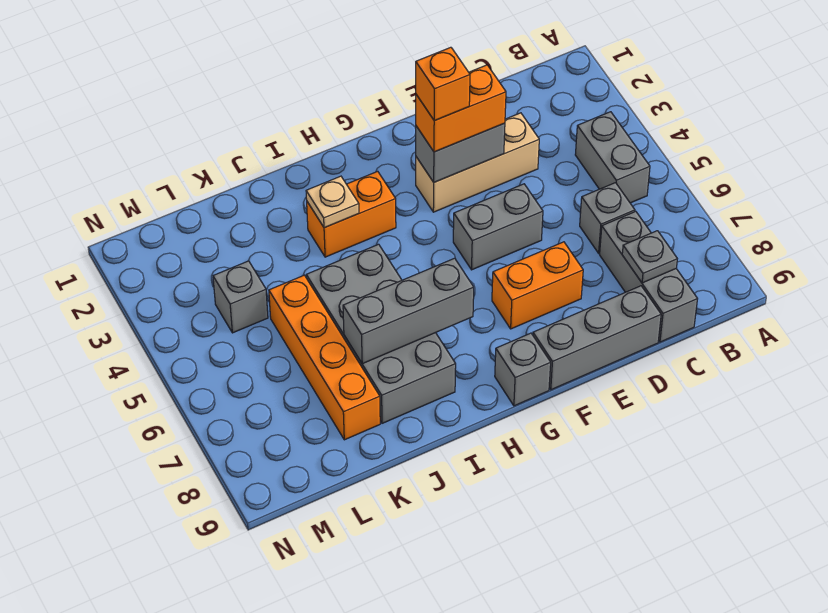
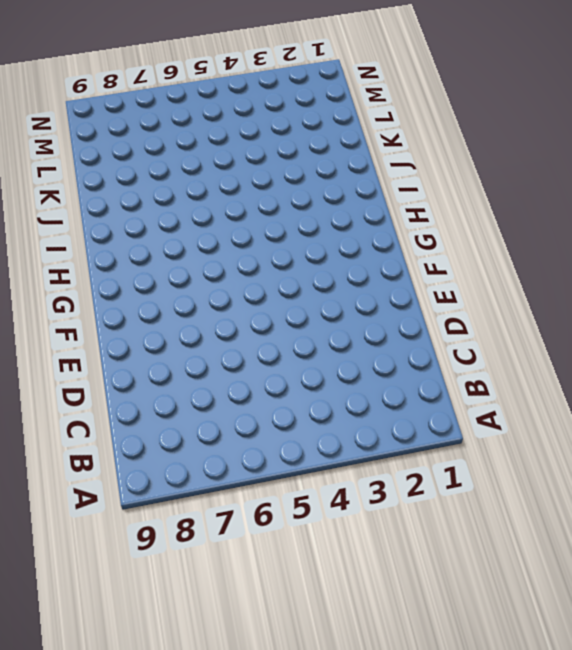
none -> grey brick B4:B5 level 1
none -> grey brick C6 level 1
none -> grey brick C7:C9 level 1

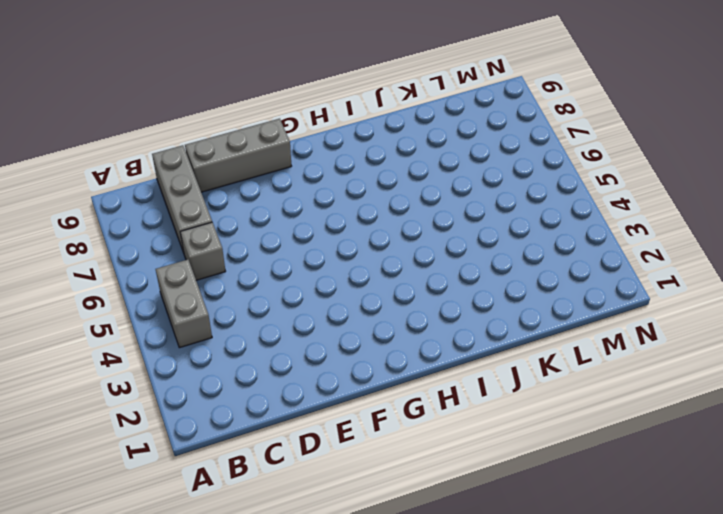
none -> tan brick D3:F3 level 1
none -> grey brick E5:F5 level 1
none -> orange brick E7:F7 level 1

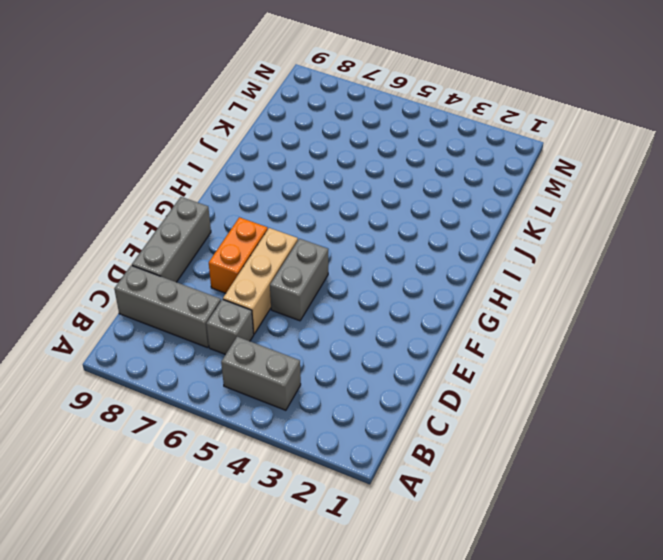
tan brick D6:F6 level 1 -> tan brick D3:F3 level 1
none -> grey brick G9 level 1
none -> orange brick H3:I3 level 1
none -> grey brick I5:J8 level 1

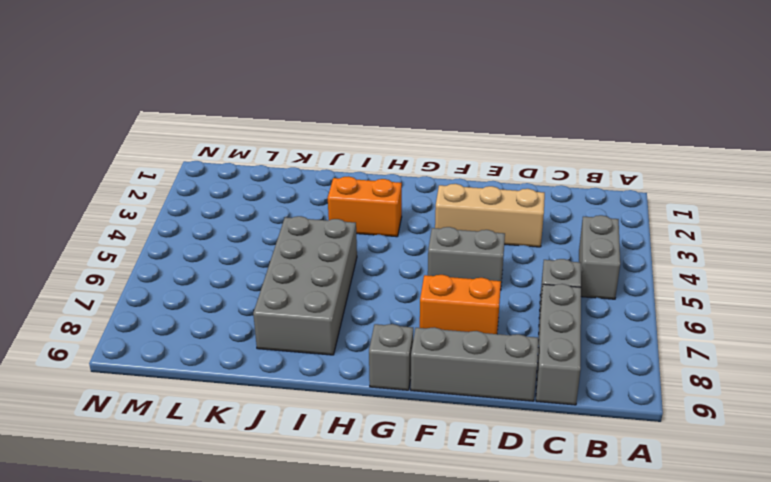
none -> orange brick K5:K8 level 1
none -> grey brick L4 level 1
none -> grey plate C8 level 2

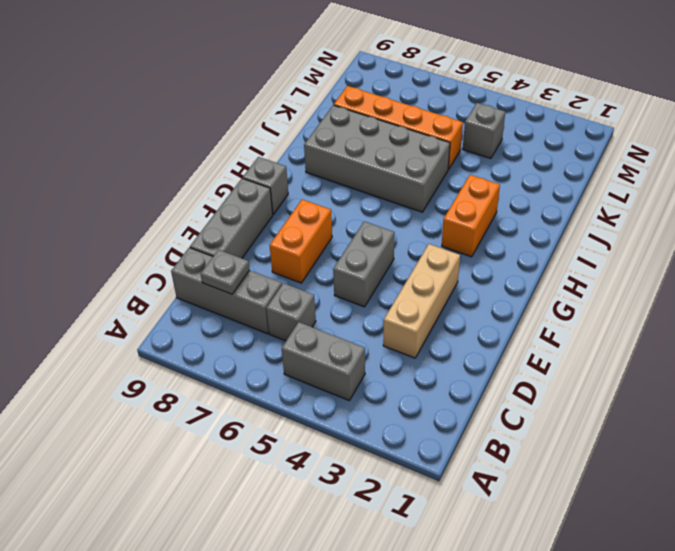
none -> grey brick E3:F3 level 2
none -> grey brick H7:J7 level 2
none -> tan plate I3 level 2

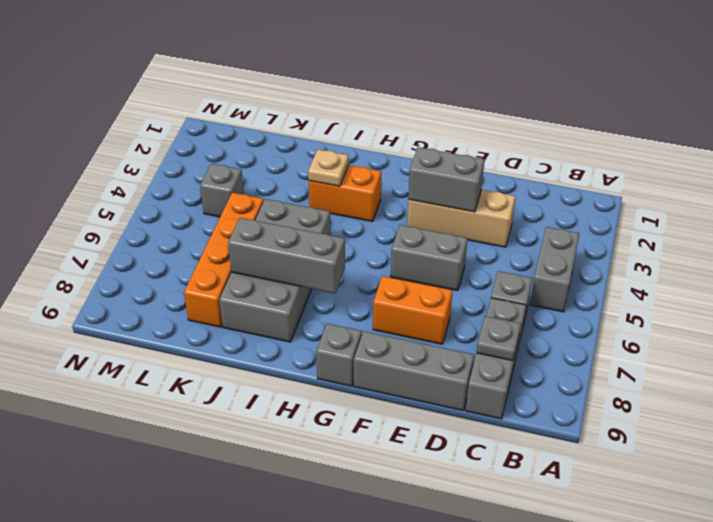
none -> orange brick E3:F3 level 3
none -> orange brick F3 level 4

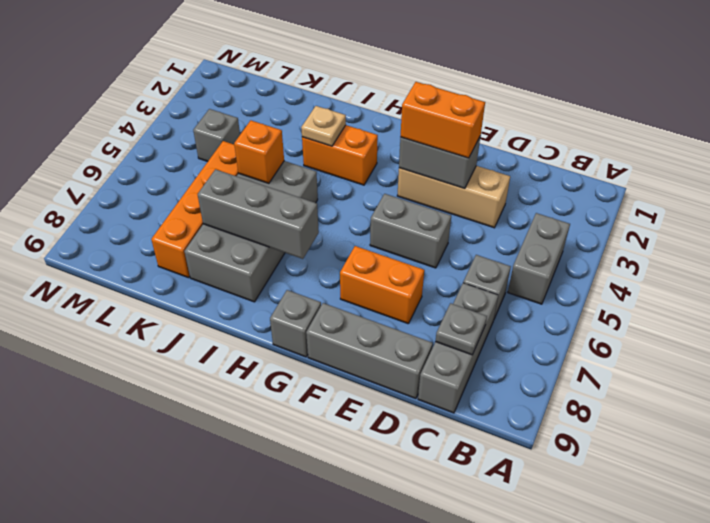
orange brick J5 level 2 -> orange brick F3 level 4

